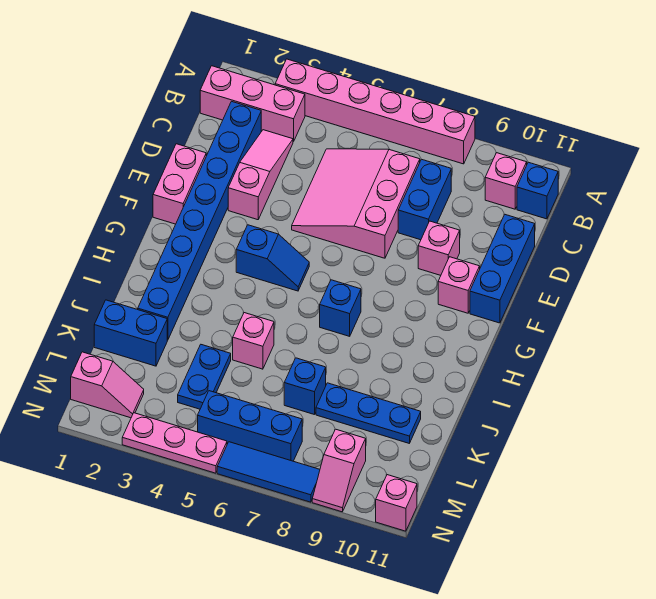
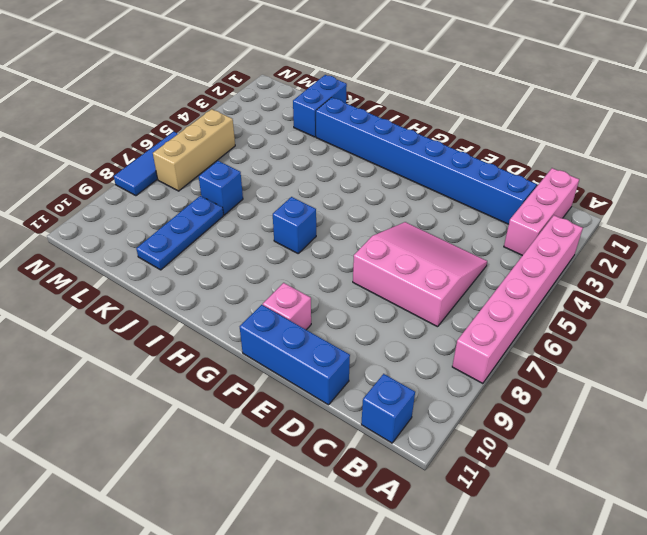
tan brick M5:M7 level 1 -> blue brick M5:M7 level 1
none -> pink brick B10 level 1
none -> pink slope C3:E3 level 1 top E
none -> blue brick C8:D8 level 1

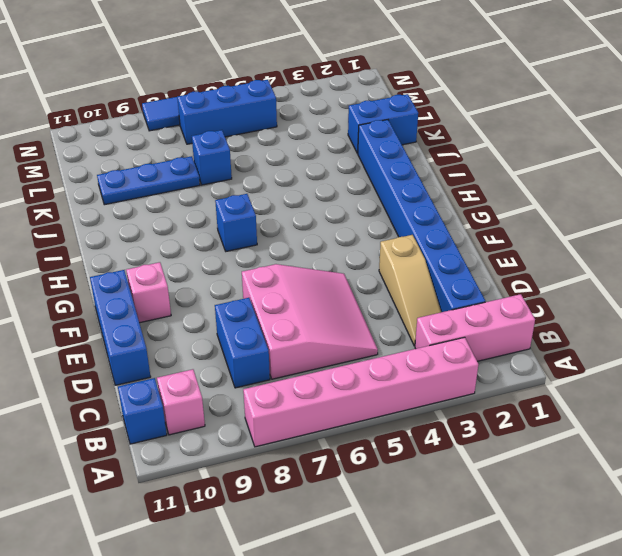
tan slope C3:E3 level 1 top E -> pink slope C3:E3 level 1 top E
none -> pink brick E1:F1 level 1
none -> pink brick E9 level 1
none -> blue slope G4:G5 level 1 top 4

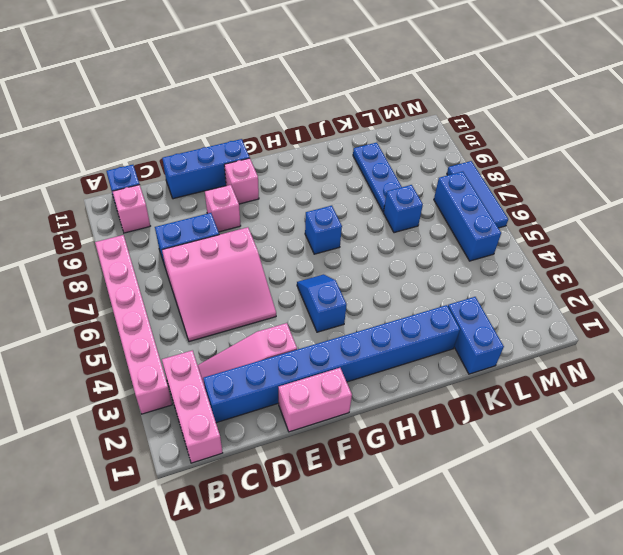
none -> pink brick J5 level 1
none -> blue plate K4:L4 level 1
none -> pink slope M1:M2 level 1 top 1

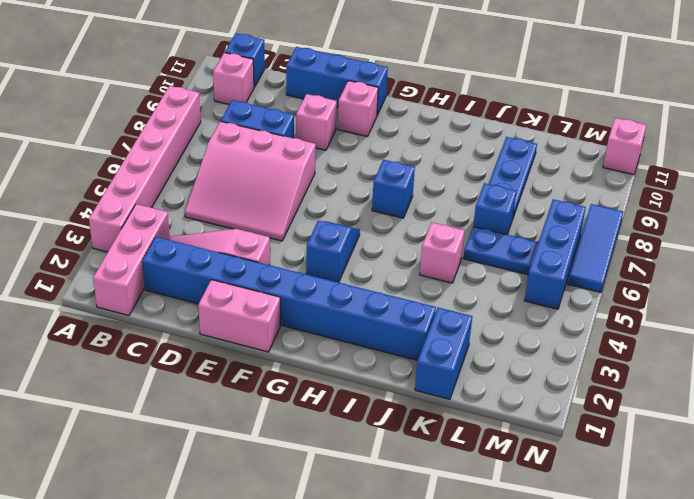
blue plate K6:L6 level 1 -> blue plate K4:L4 level 1
none -> pink slope M1:M2 level 1 top 1
none -> pink slope M9:N9 level 1 top M
none -> pink plate N3:N5 level 1

